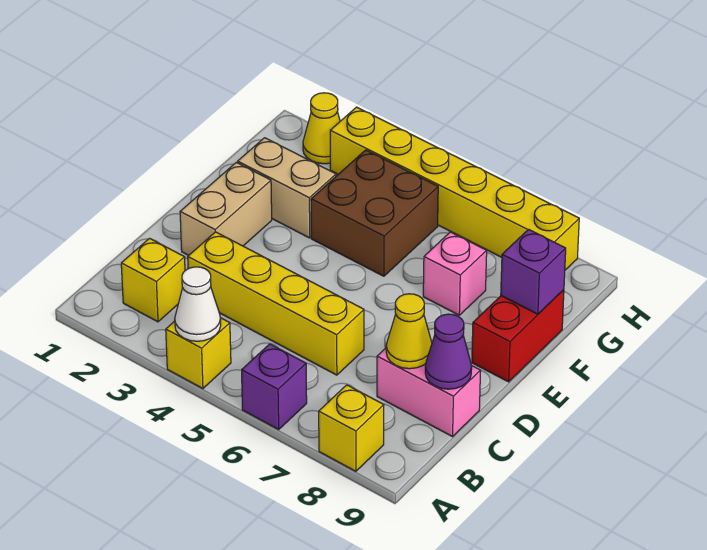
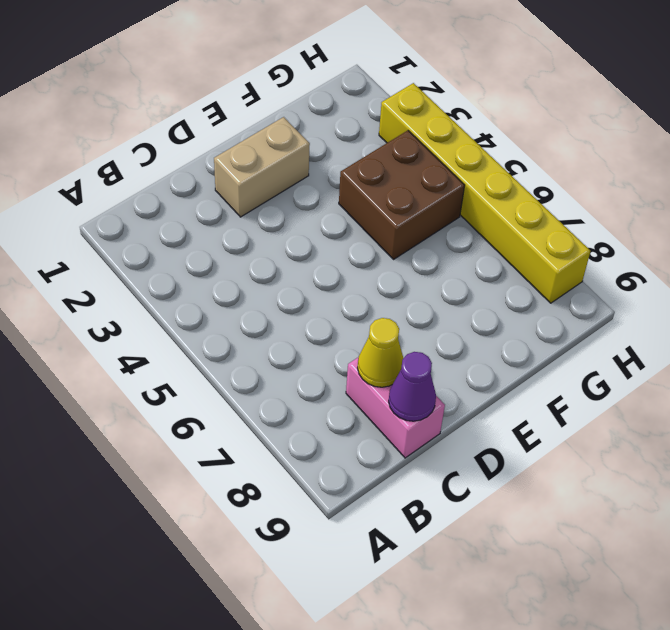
none -> yellow brick A4 level 1
none -> purple brick A6 level 1
none -> yellow brick A8 level 1

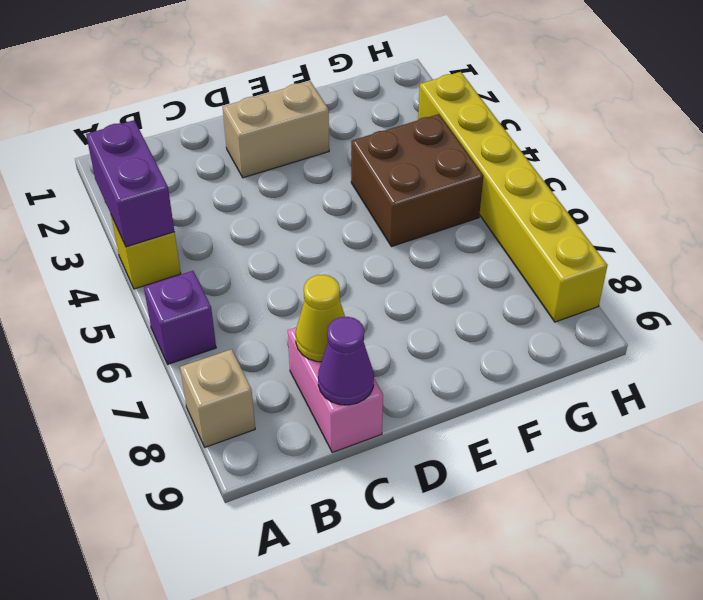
purple brick A3:A4 level 2 -> white cone A4 level 2
tan brick A8 level 1 -> yellow brick A8 level 1
none -> yellow brick B2 level 1
none -> yellow brick C3:C6 level 1
none -> red brick E9:F9 level 1

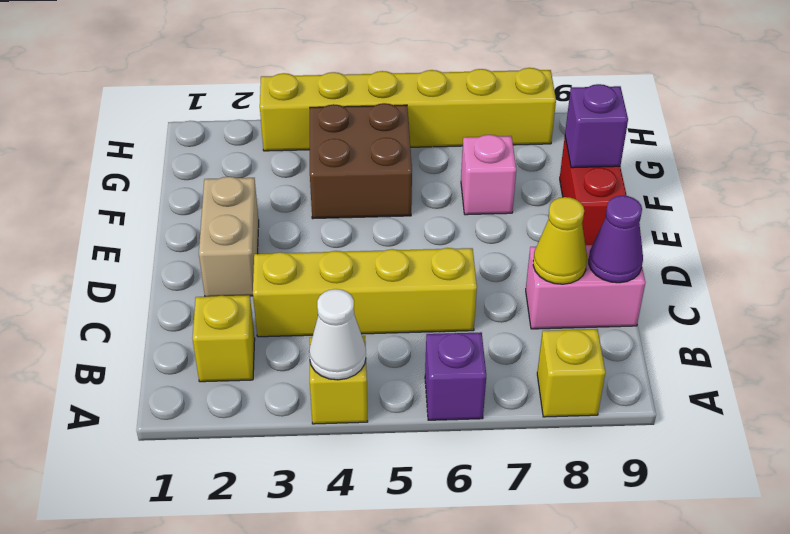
none -> tan brick F2:F3 level 1
none -> yellow cone H2 level 1

